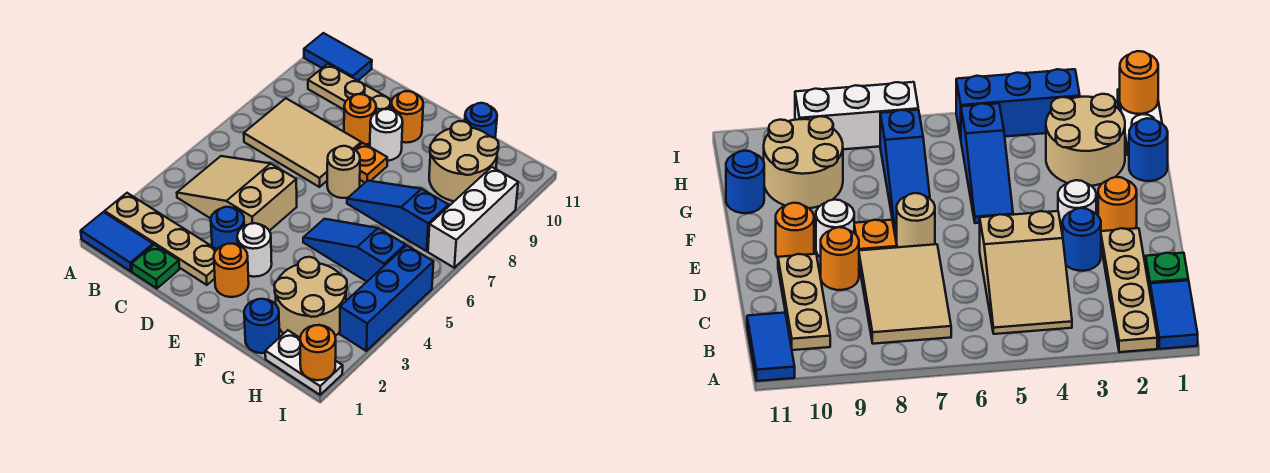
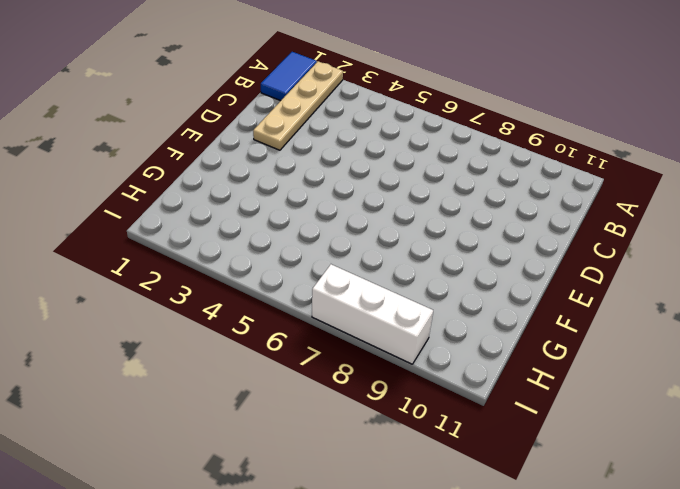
none -> blue tile A11:B11 level 1
none -> tan slope B4:D5 level 1 top D
none -> tan tile B7:D8 level 1

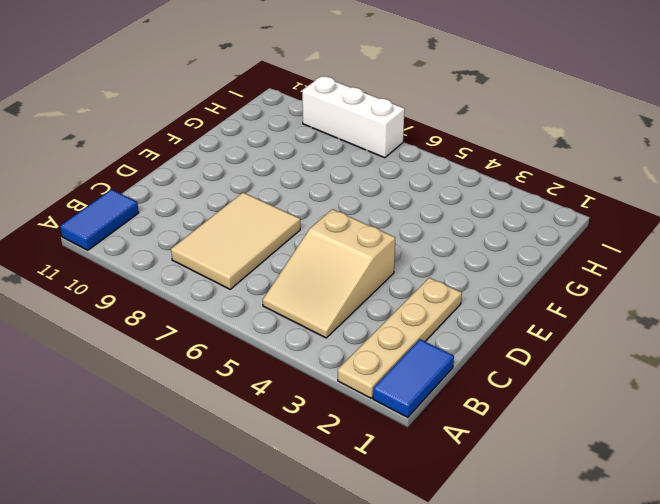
none -> tan plate B10:D10 level 1
none -> green plate C1 level 1
none -> blue round brick D3 level 1

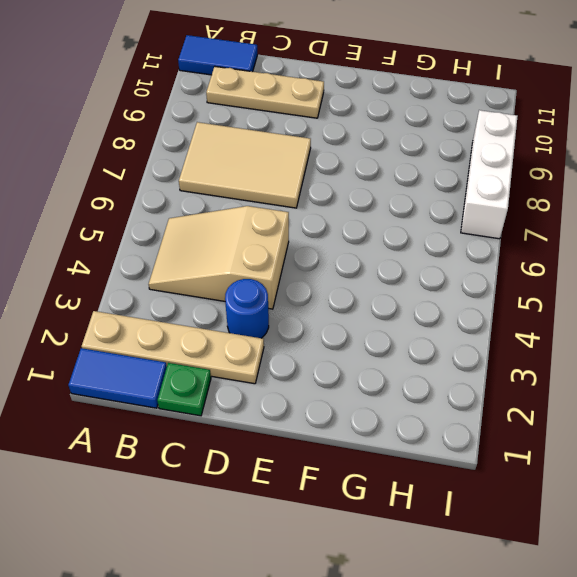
none -> orange round brick D9 level 1
none -> orange round brick E2 level 1
none -> white round brick E3 level 1

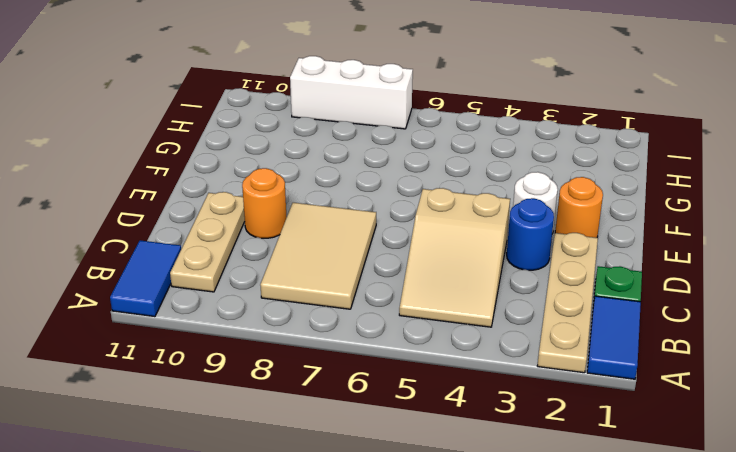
none -> tan round brick E7 level 1
none -> orange plate E8 level 1
none -> white round brick E9 level 1

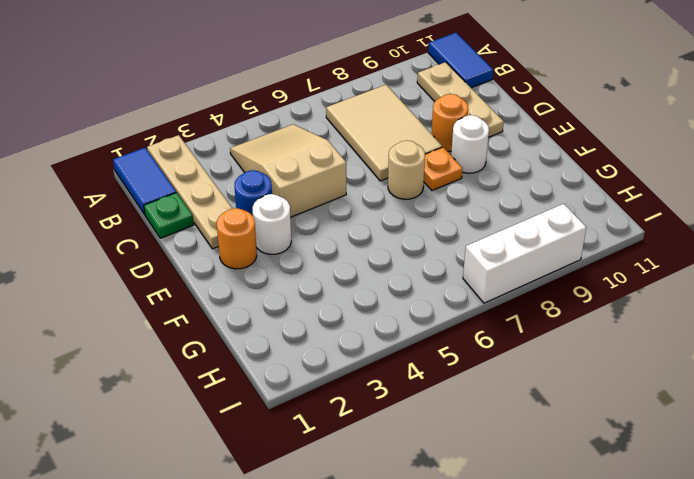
none -> orange round brick E10 level 1
none -> blue slope F5:H5 level 1 top H
none -> blue slope F7:H7 level 1 top H

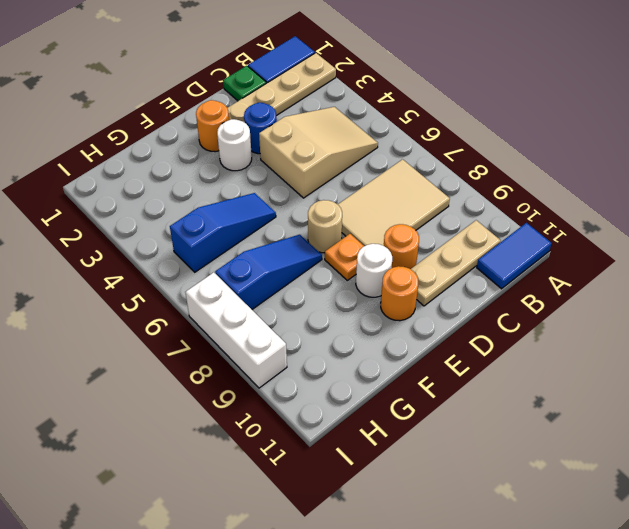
none -> blue round brick G1 level 1
none -> tan round brick G2:H3 level 1
none -> tan round brick G9:H10 level 1

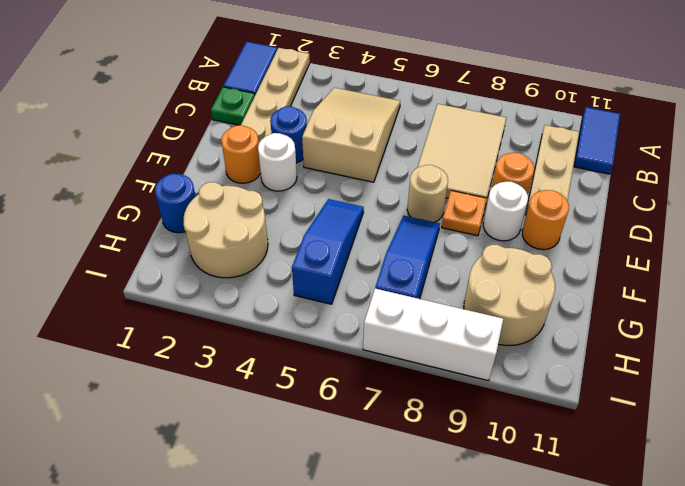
none -> blue round brick G11 level 1
none -> white plate H1:I1 level 1
none -> blue brick I3:I5 level 1

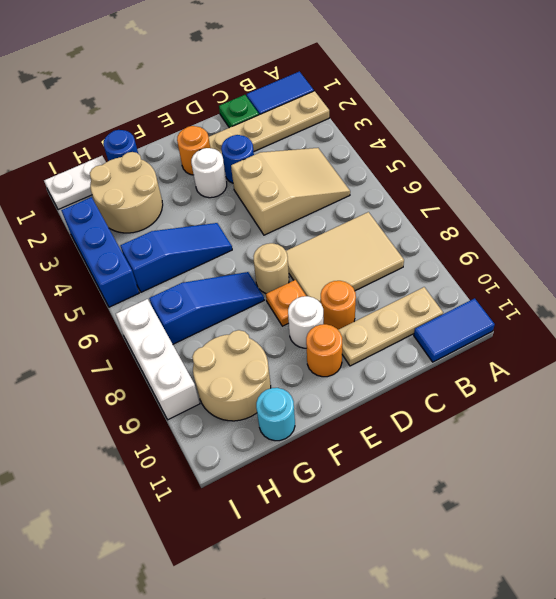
cyan round brick G11 level 1 -> blue round brick G11 level 1
none -> orange round brick I1 level 2

